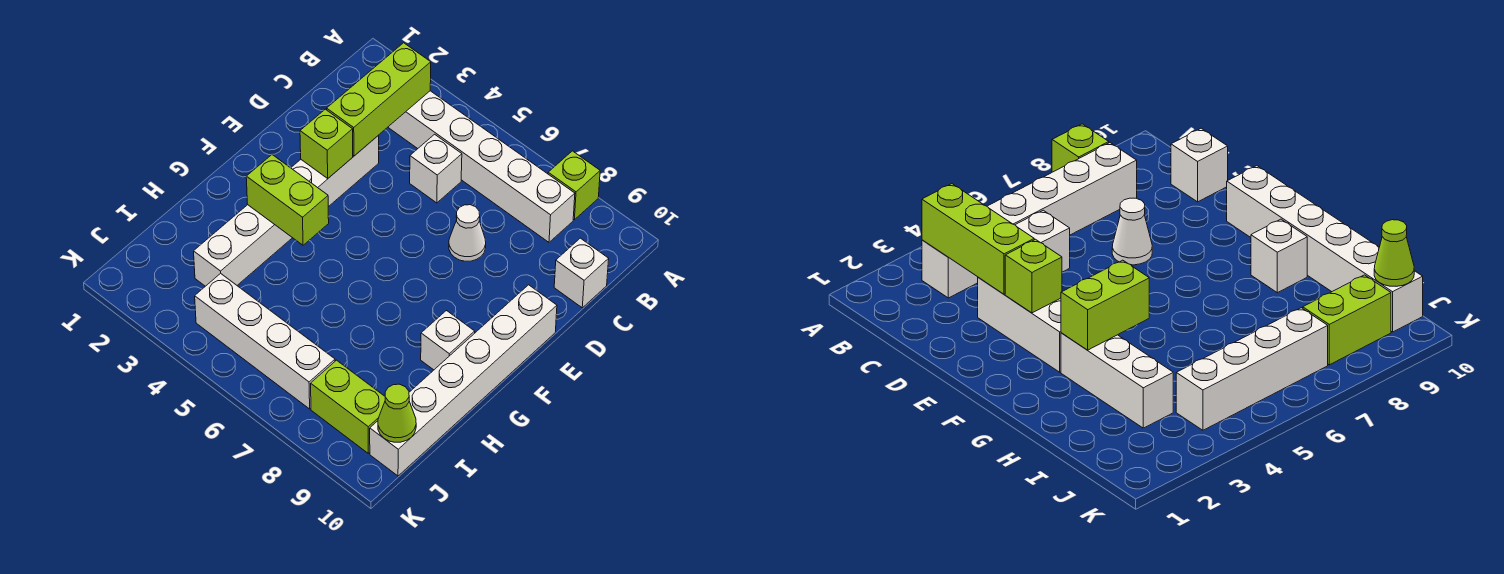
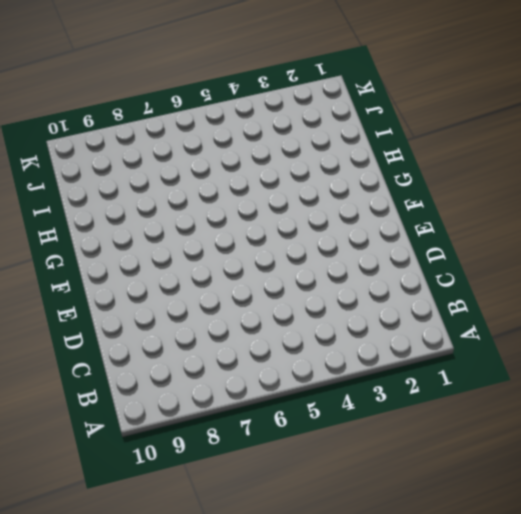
none -> lime brick A8 level 1
none -> white brick B3:B8 level 1
none -> white brick C5 level 1

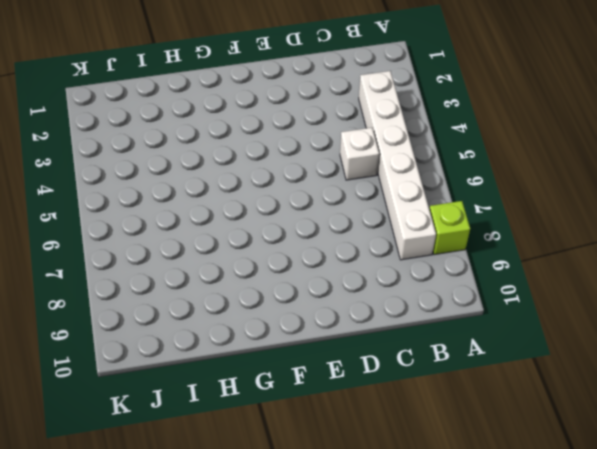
none -> white brick C10 level 1
none -> white brick D3:F3 level 1
none -> white cone D7 level 1

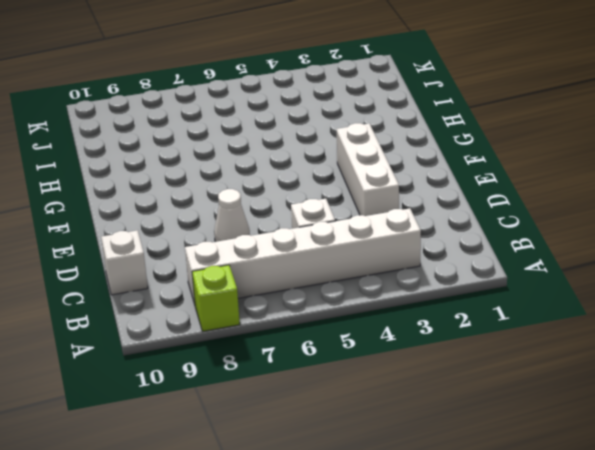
none -> white brick E10:J10 level 1
none -> white brick G3:I3 level 1
none -> white brick G9 level 1

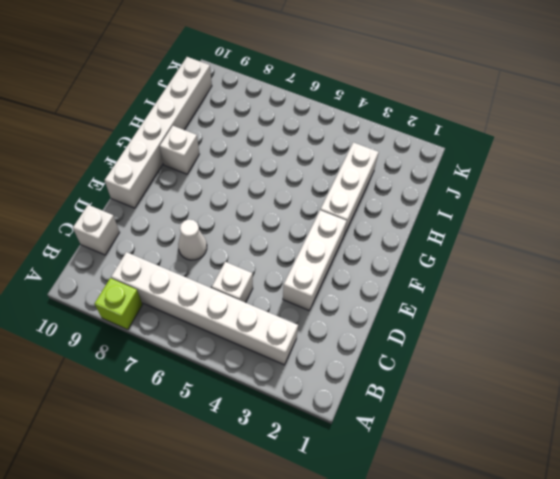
none -> white brick J4:J7 level 1
none -> lime brick J8:J9 level 1
none -> lime brick B3:D3 level 2

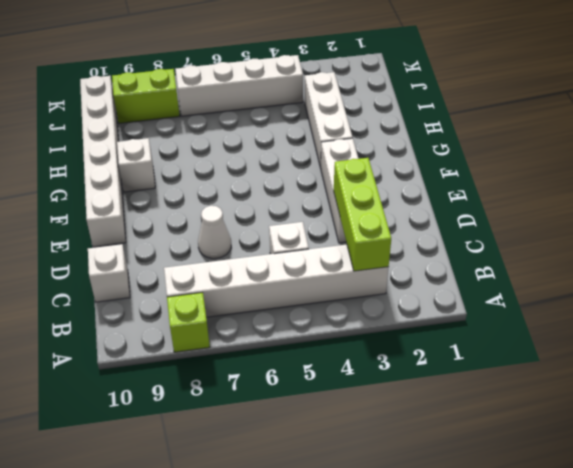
none -> lime brick E3 level 2
none -> lime brick G3:G4 level 2
none -> lime cone J10 level 2

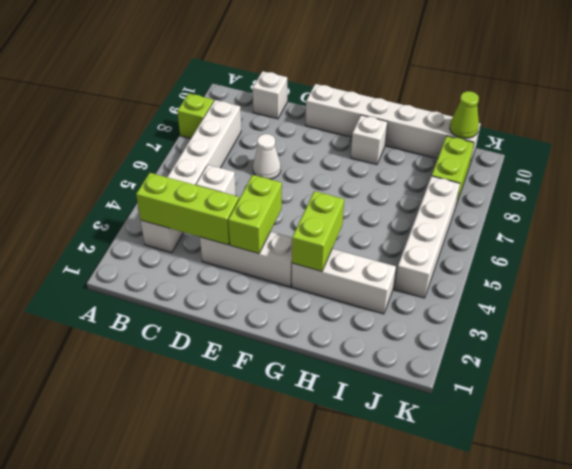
lime brick E3:E4 level 2 -> lime brick E3 level 2

